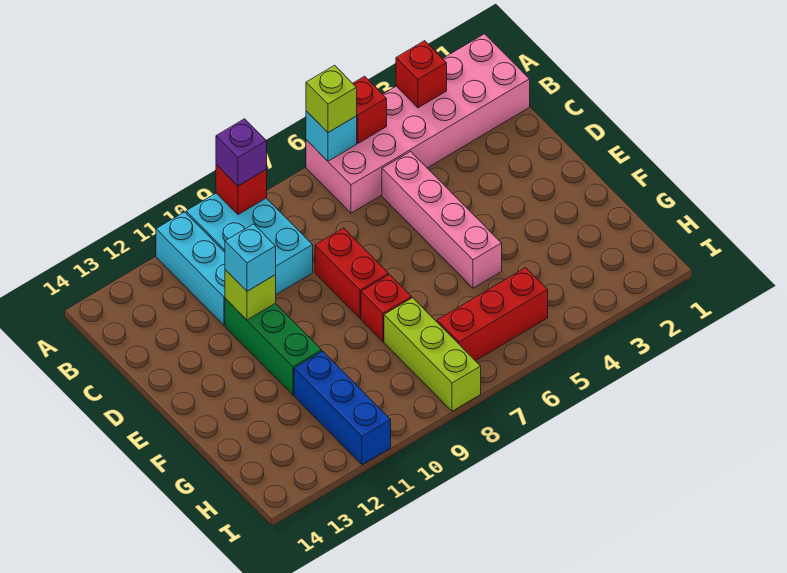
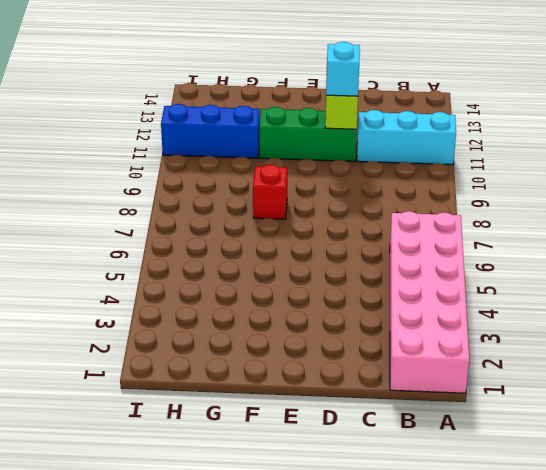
none -> cyan brick A9:C10 level 1
none -> pink brick C5:F5 level 1
none -> red brick D8:E8 level 1

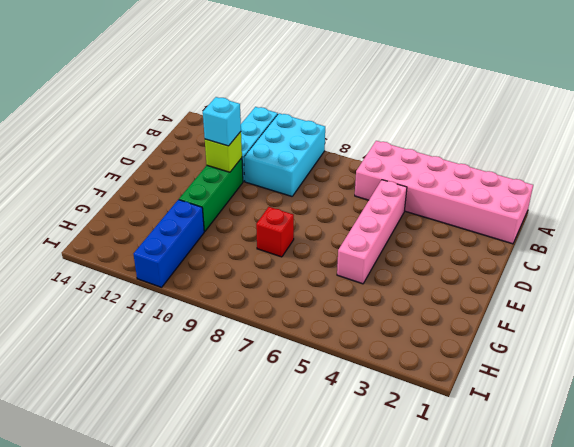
none -> red brick D8:E8 level 1
none -> lime brick G8:I8 level 1
none -> red brick H5:H7 level 1

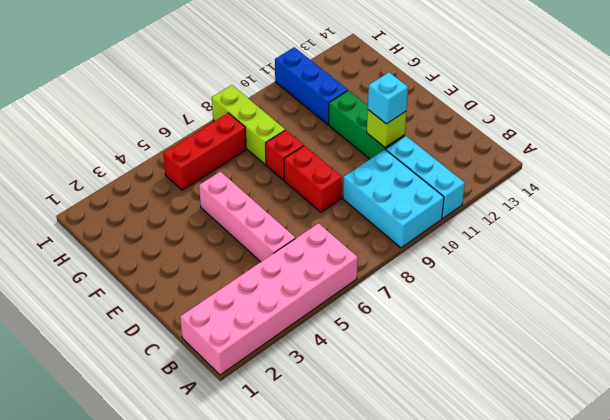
none -> red brick A3 level 2
none -> red brick A5 level 2
none -> cyan brick A6 level 2

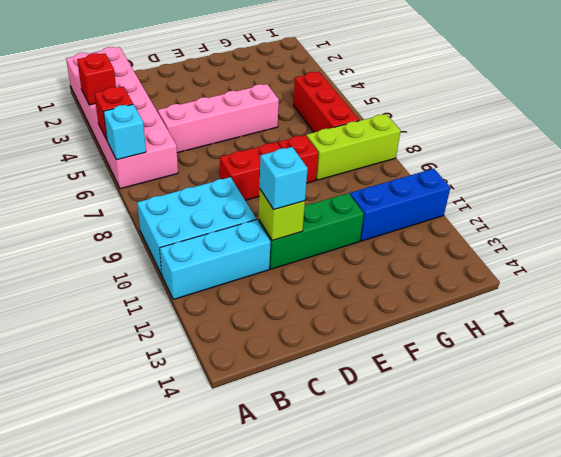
none -> red brick A9 level 2
none -> lime brick A6 level 3
none -> purple brick A9 level 3

